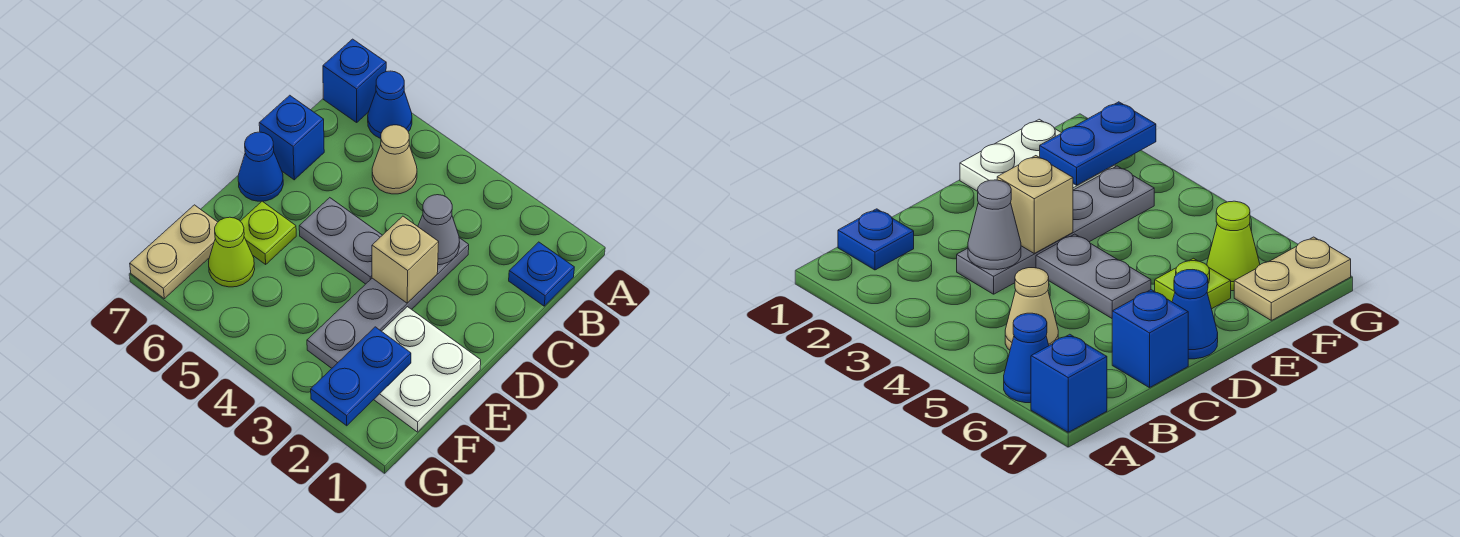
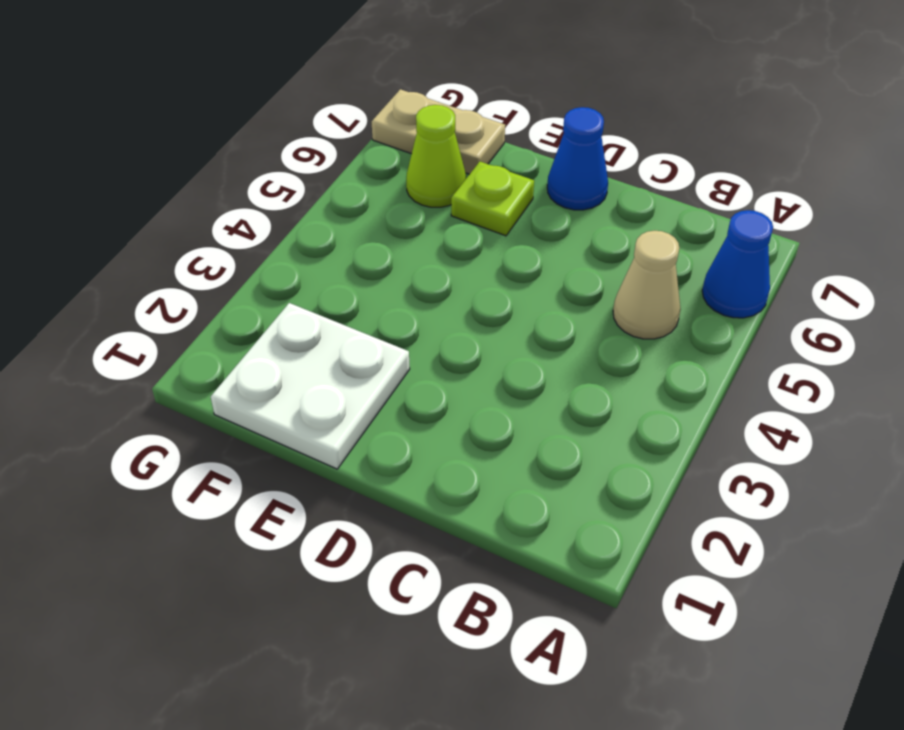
none -> blue brick A7 level 1
none -> blue plate B1 level 1
none -> grey plate C3:F3 level 1

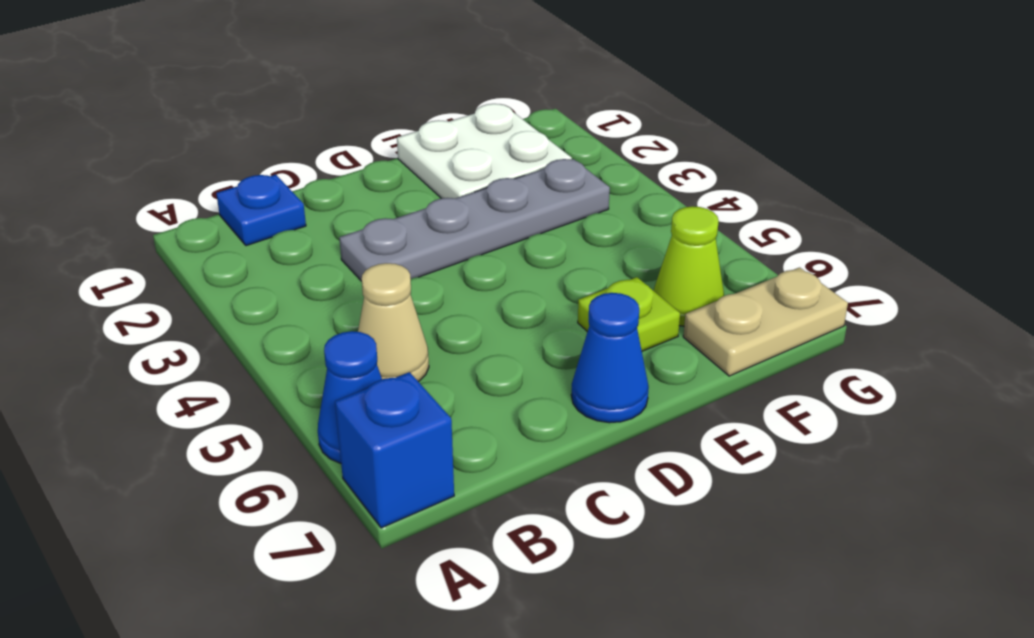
none -> blue brick C7 level 1
none -> grey plate D4:D5 level 1
none -> grey cone C3 level 2

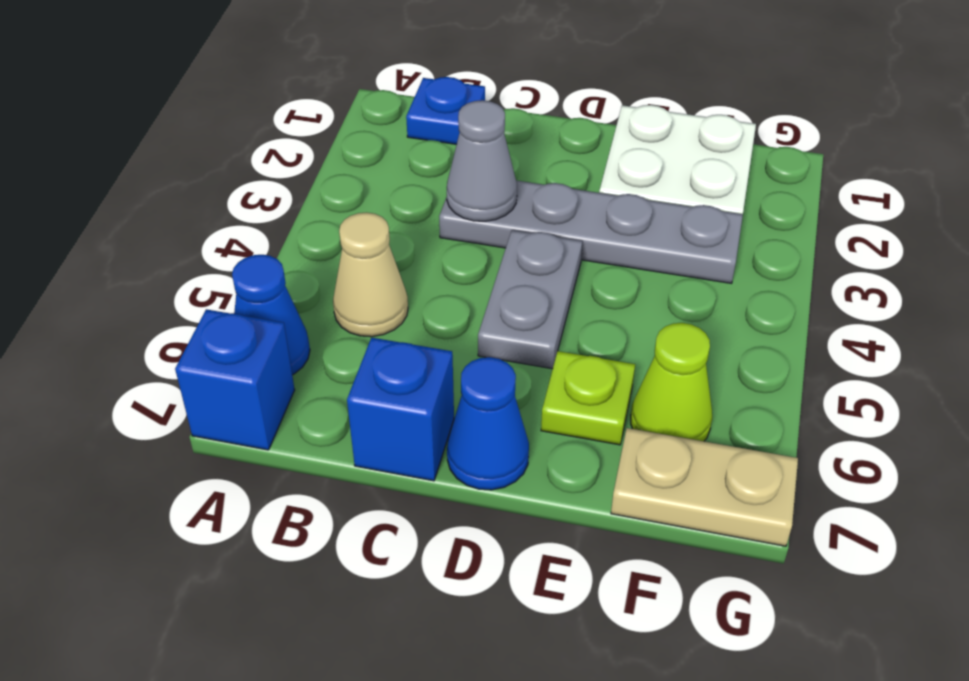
none -> tan brick D3 level 2
none -> blue plate F2:G2 level 2

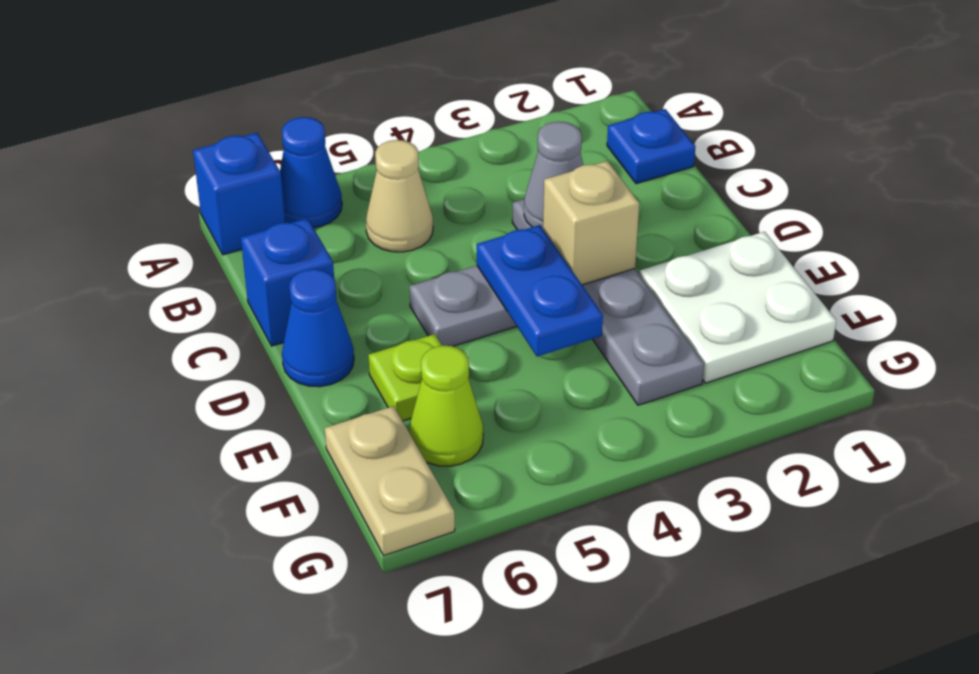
blue plate D4:E4 level 2 -> blue plate F2:G2 level 2

